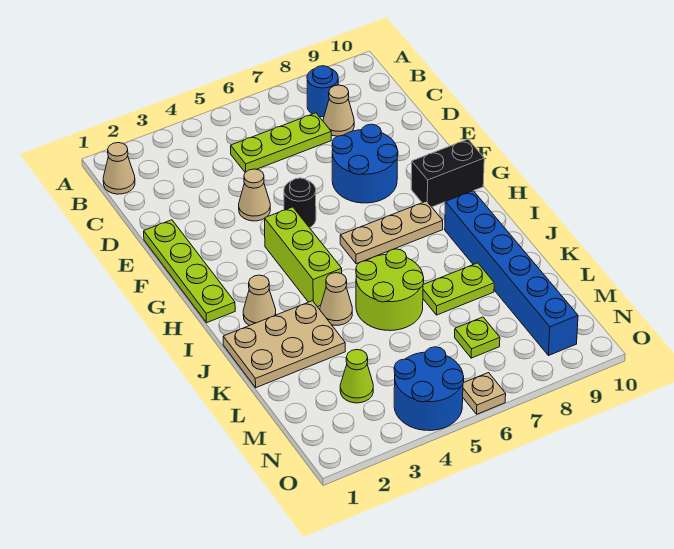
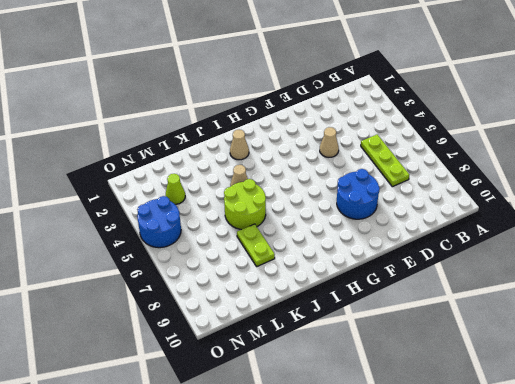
none -> tan cone B1 level 1
none -> blue round brick B8 level 1
none -> tan cone C8 level 1

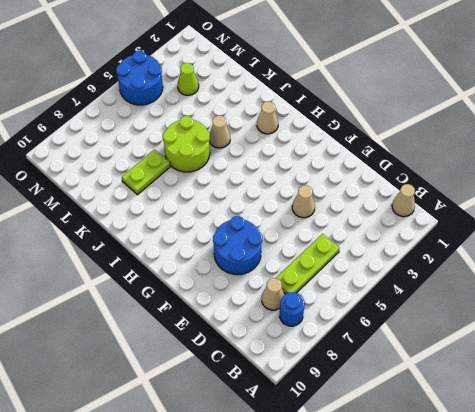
none -> lime plate E1:H1 level 1
none -> black round brick F5 level 1
none -> lime brick G4:I4 level 1

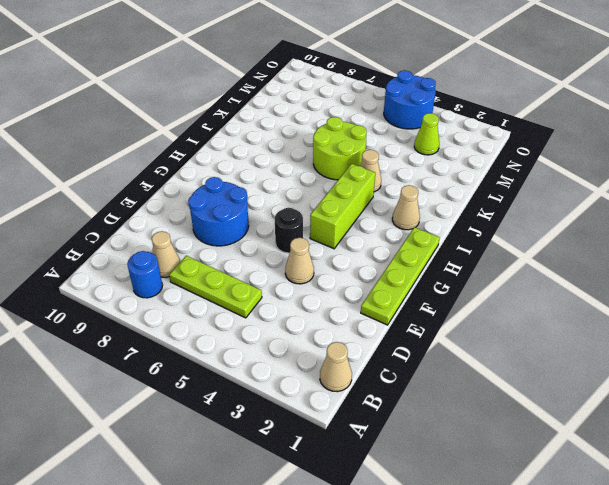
none -> black brick G9:G10 level 1
none -> tan plate H6:H8 level 1
none -> blue brick I9:N9 level 1

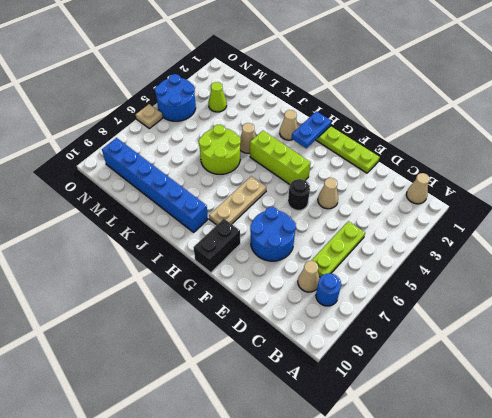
blue plate H1:H2 level 2 -> none
none -> tan plate J1:K3 level 1
none -> lime plate K7:K8 level 1
none -> lime plate M7 level 1

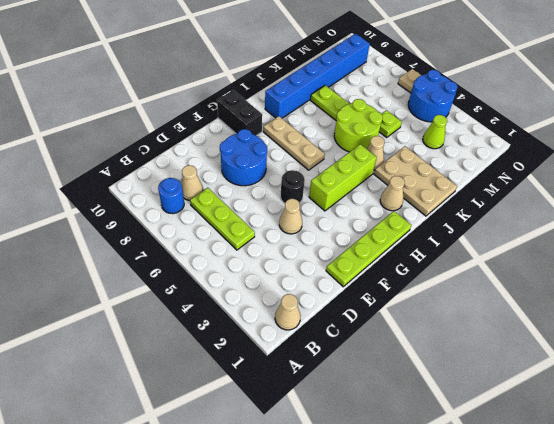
lime plate L5 level 1 -> lime plate M7 level 1

